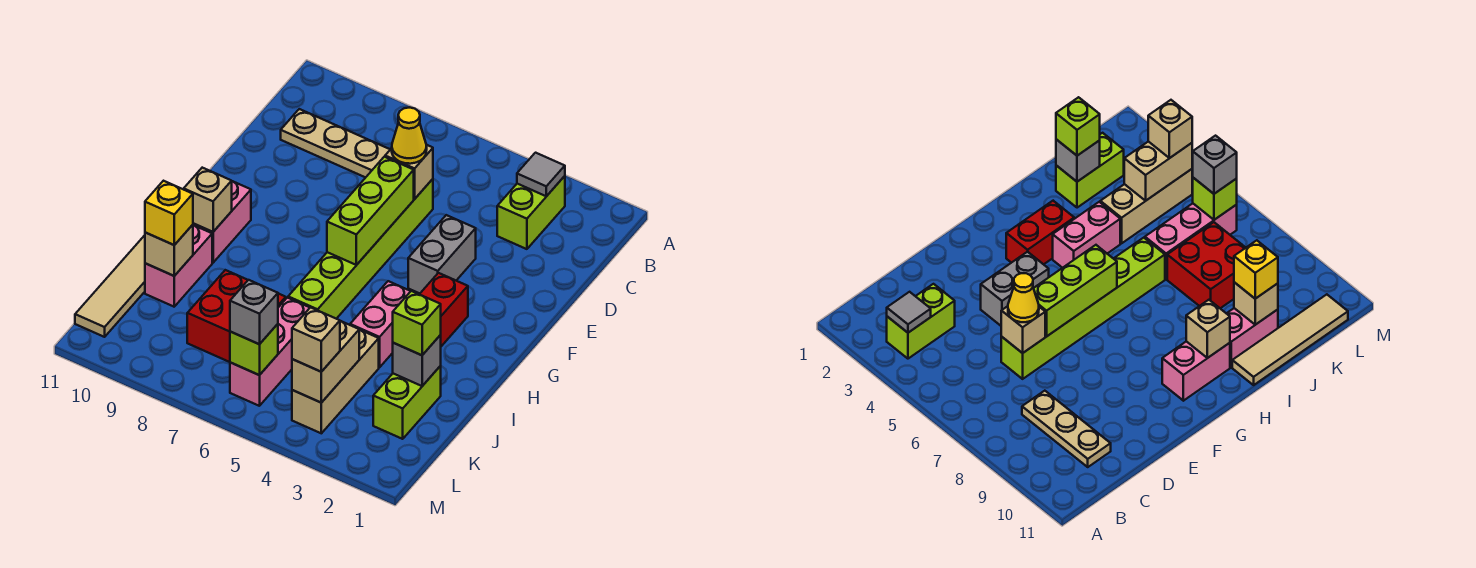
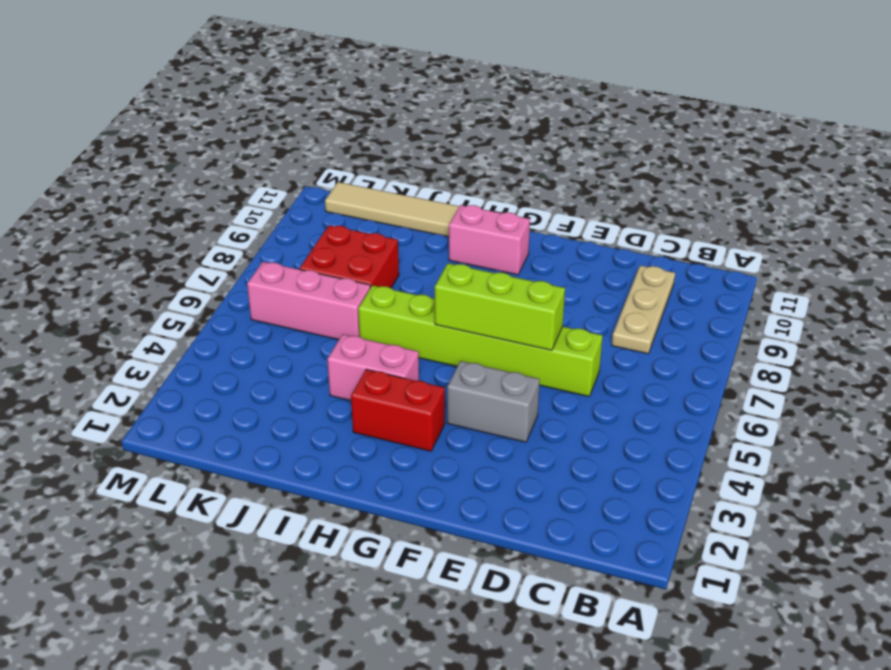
none -> lime brick B3:C3 level 1
none -> pink brick I10:J10 level 1
none -> lime brick J2:K2 level 1

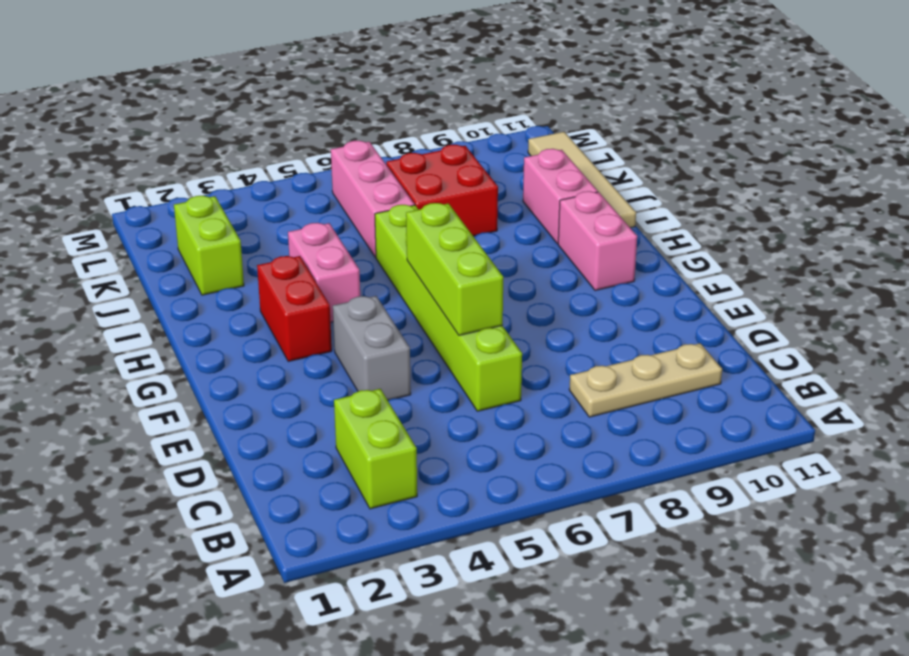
none -> tan brick J4:L4 level 1
none -> grey tile B3 level 2
none -> tan brick D6 level 2

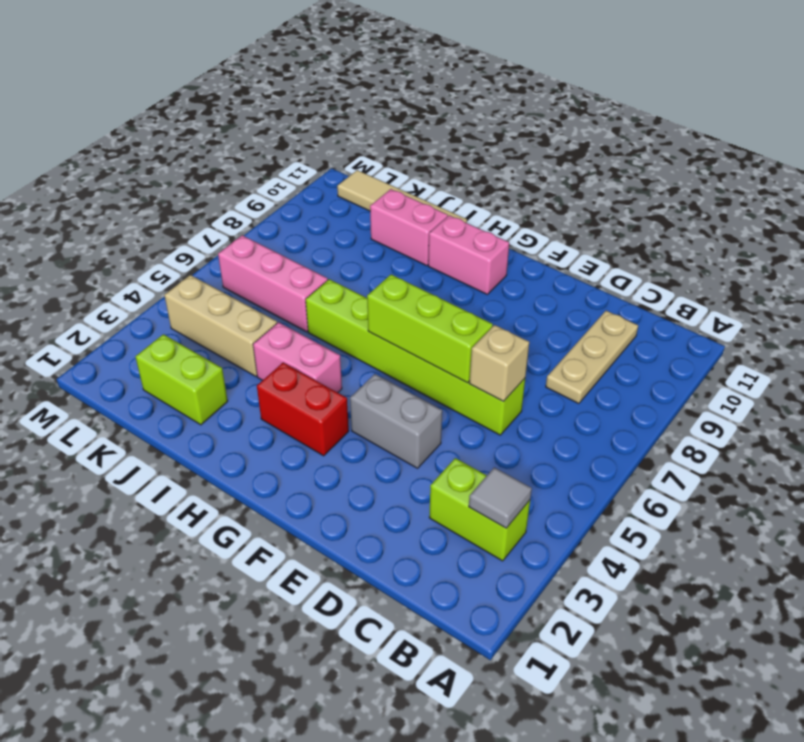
none -> red brick J7:K8 level 1
none -> tan brick H10 level 2
none -> grey brick J2 level 2

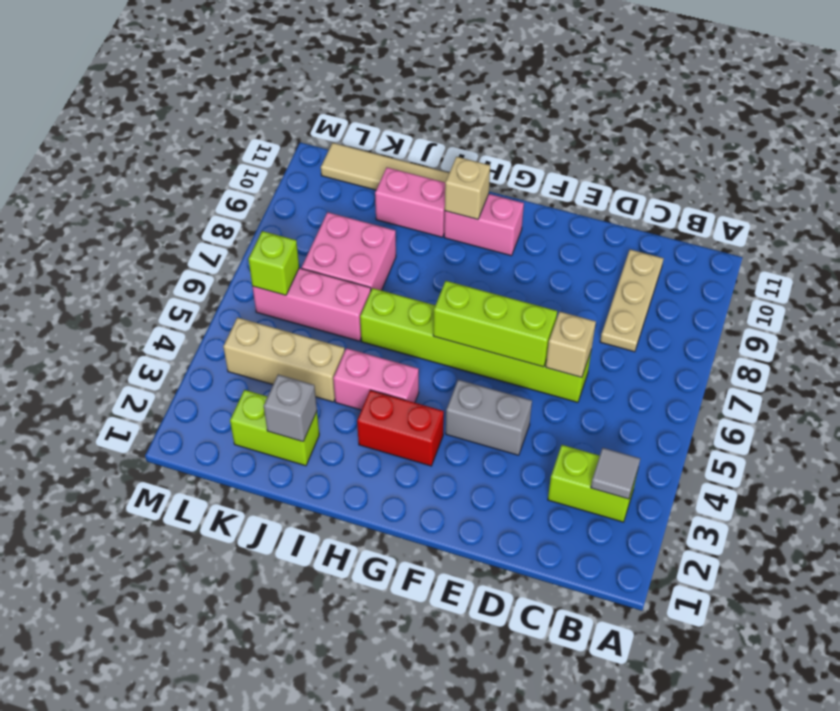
pink brick J7:K8 level 1 -> red brick J7:K8 level 1
none -> tan brick J10 level 2
none -> tan brick K4:L4 level 2
none -> yellow cone D6 level 3

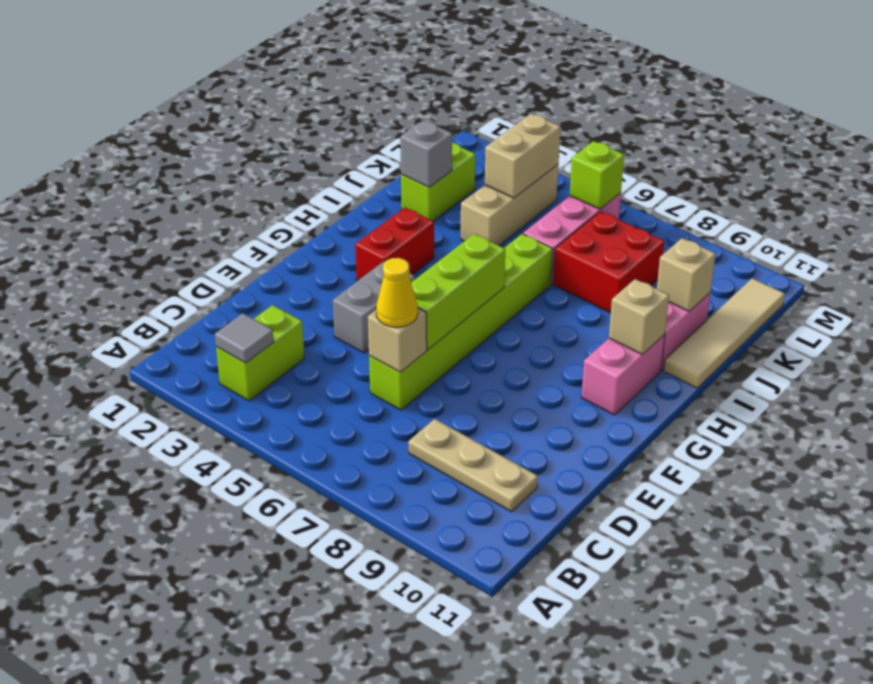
none -> pink brick H4:I4 level 1
none -> lime brick J2 level 3
none -> yellow brick J10 level 3

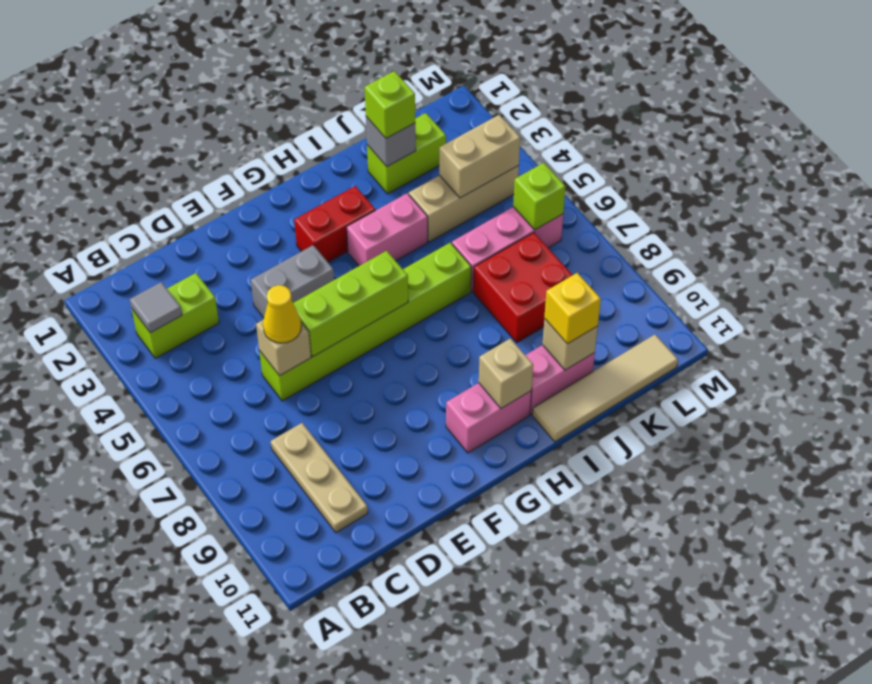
none -> tan brick L4 level 3
none -> grey brick L6 level 3

